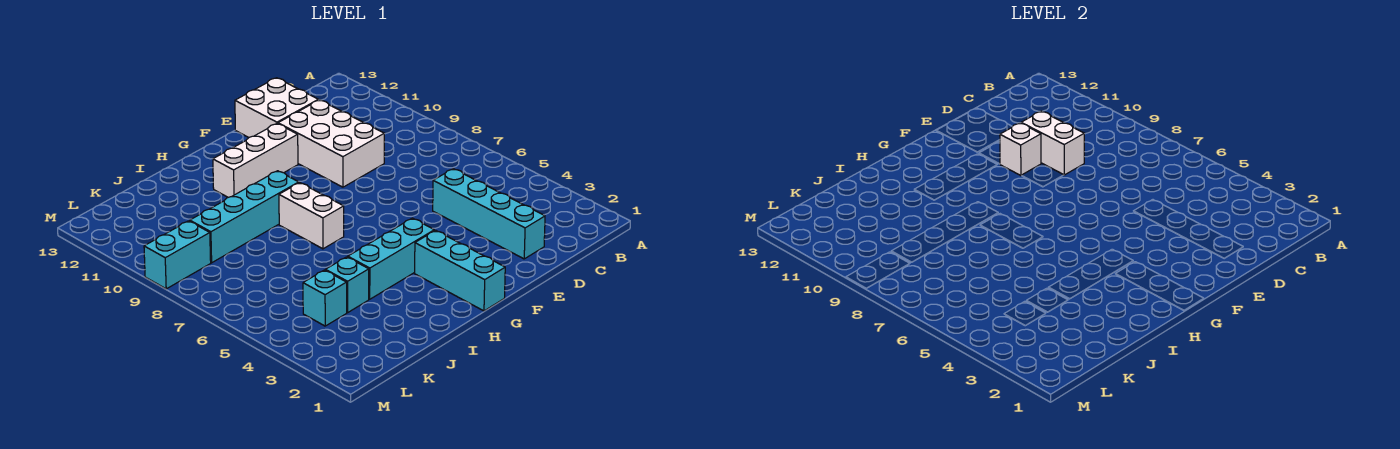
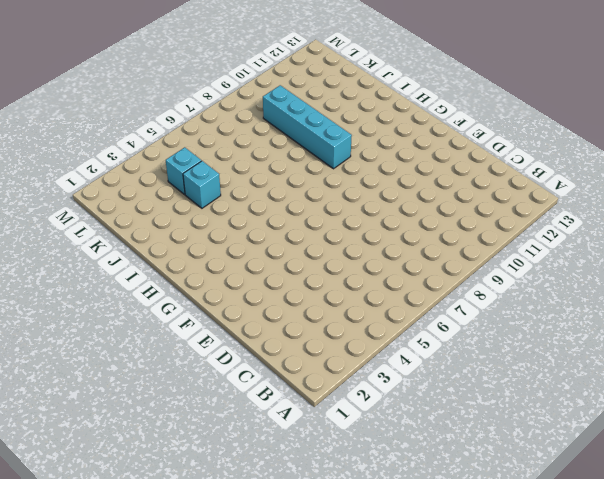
none -> cyan brick D2:D5 level 1
none -> white brick D9:E11 level 1
none -> white brick D12:E13 level 1

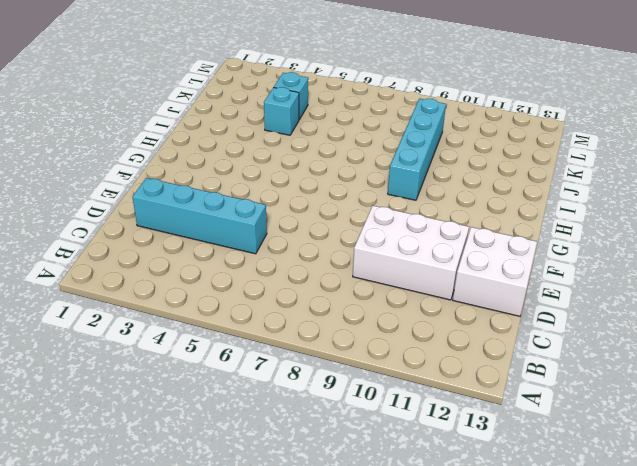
none -> white brick F11:H11 level 1
none -> cyan brick G1:G3 level 1
none -> cyan brick G4:I4 level 1

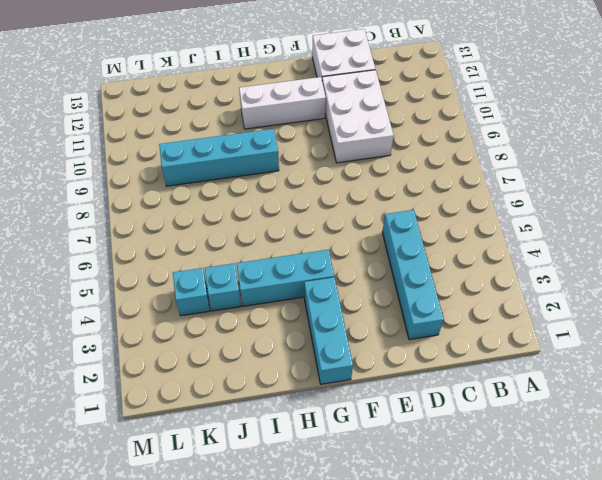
none -> white brick H7:H8 level 1
none -> cyan brick L9:M9 level 1
none -> white brick D9:D10 level 2

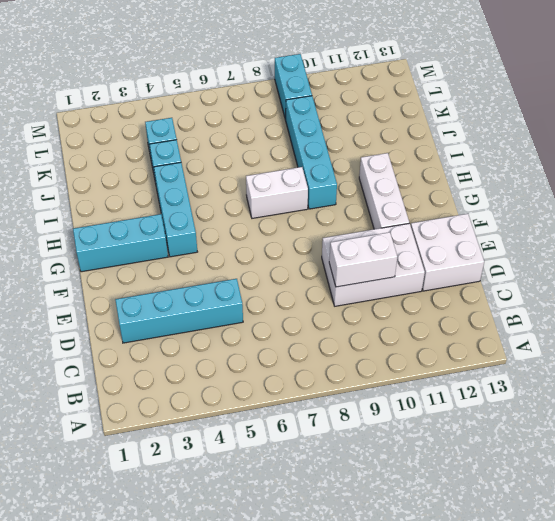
none -> white brick E10 level 2

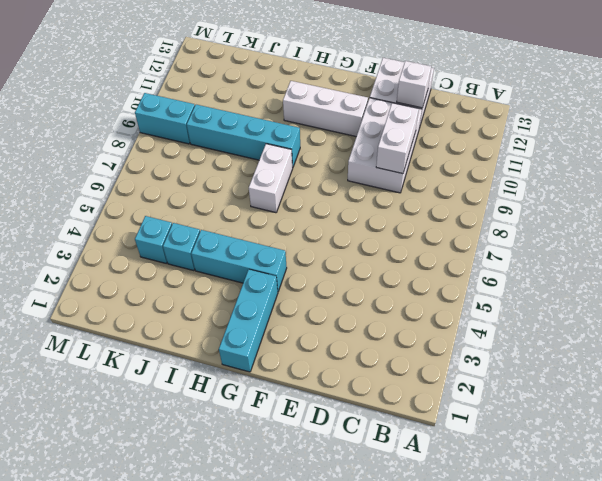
white brick D12 level 2 -> white brick E10 level 2
none -> cyan brick D2:D5 level 1

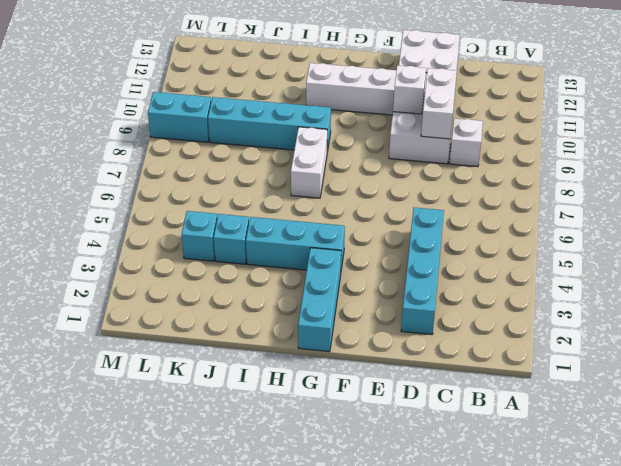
white brick C9 level 1 -> none

